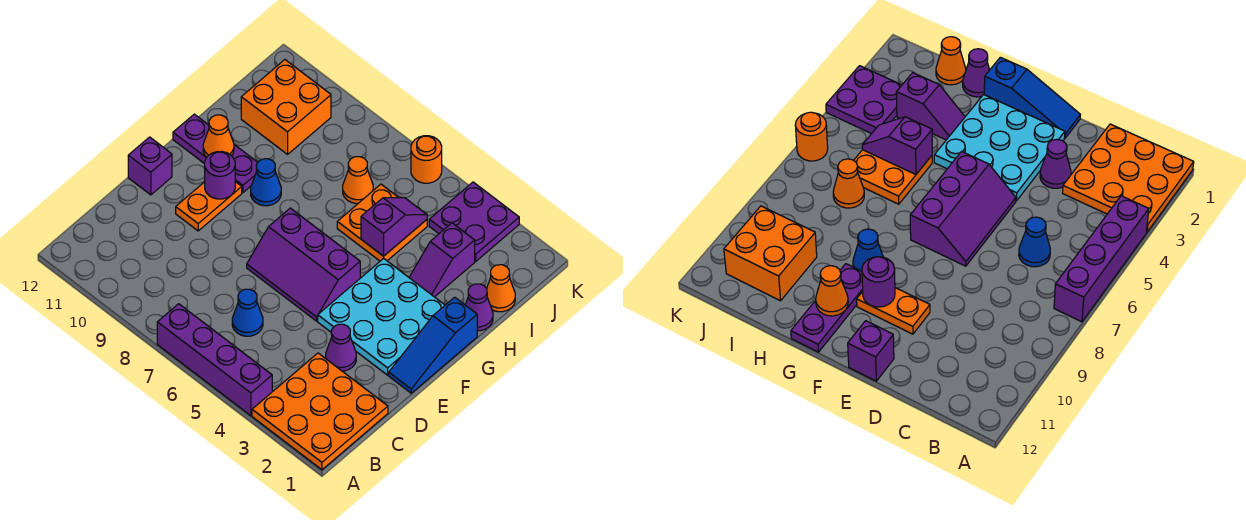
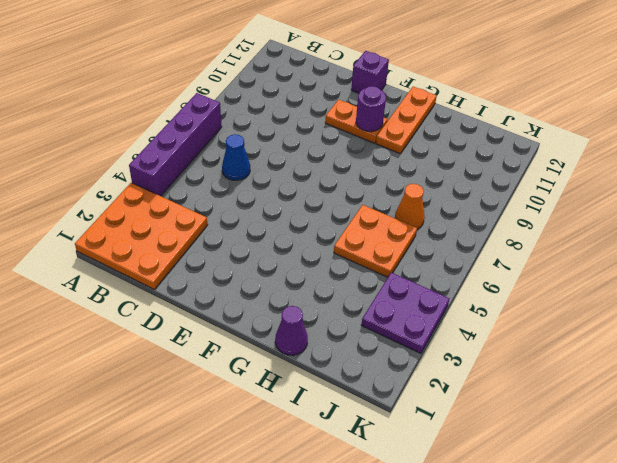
orange plate G10:G12 level 1 -> purple plate G10:G12 level 1
none -> purple cone D3 level 1
none -> blue slope E1:G1 level 1 top G
none -> cyan plate E2:G4 level 1

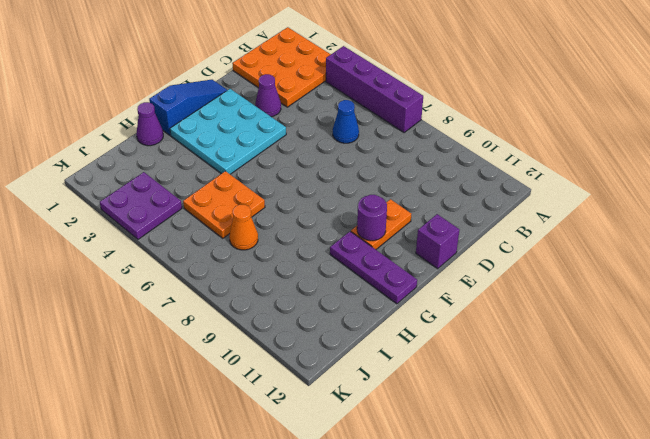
none -> purple slope E5:F7 level 1 top F
none -> blue cone G9 level 1
none -> purple slope H3:I3 level 1 top I

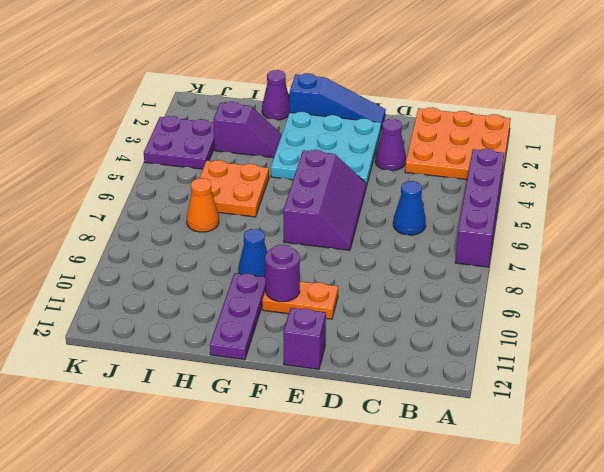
none -> orange cone I1 level 1
none -> orange brick I10:J11 level 1
none -> orange round brick K6 level 1

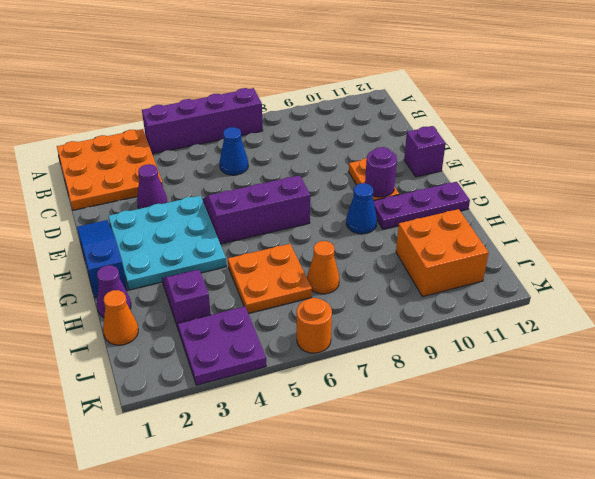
none -> orange cone G11 level 2
none -> purple slope H5:I5 level 2 top H

